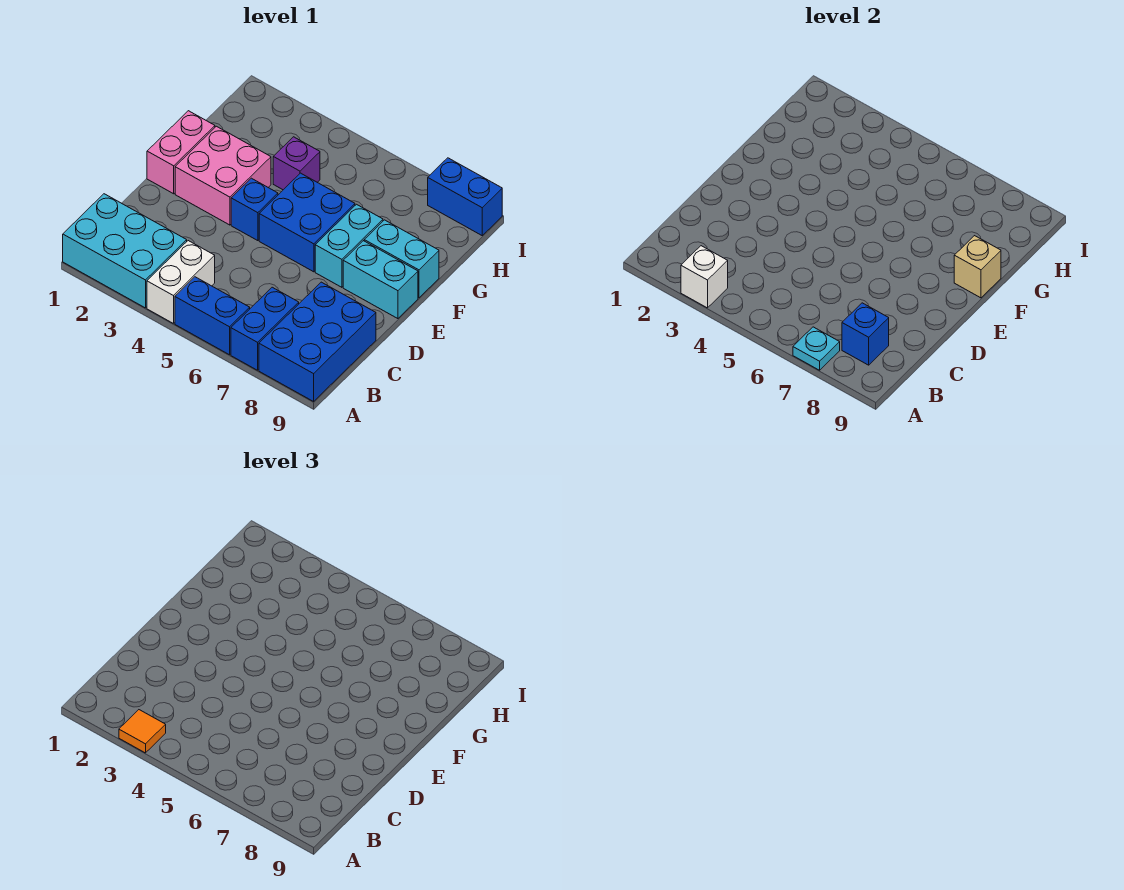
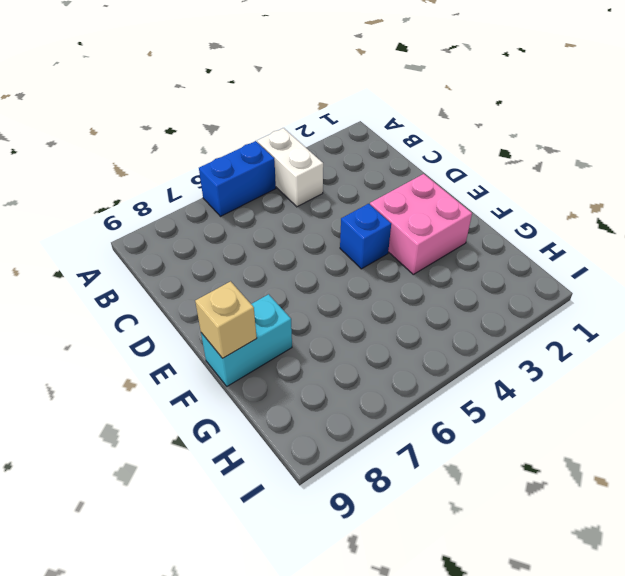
none -> cyan brick A1:B3 level 1
none -> blue brick A7:B7 level 1
none -> blue brick A8:C9 level 1

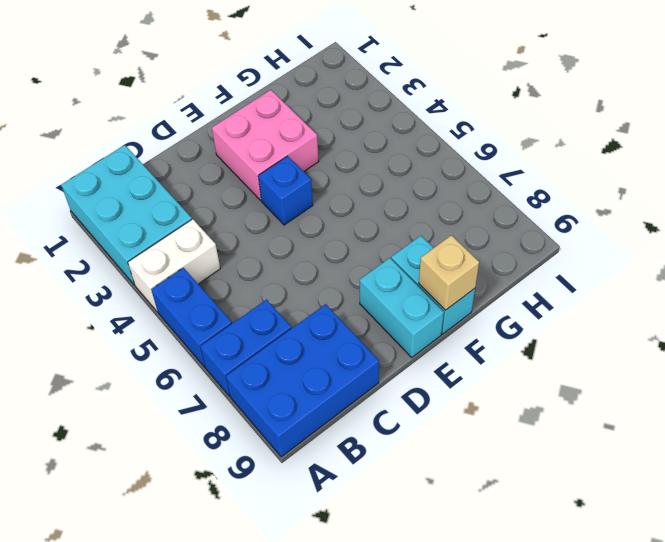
none -> pink brick E1:F1 level 1
none -> blue brick E5:F6 level 1
none -> cyan brick E7:F7 level 1

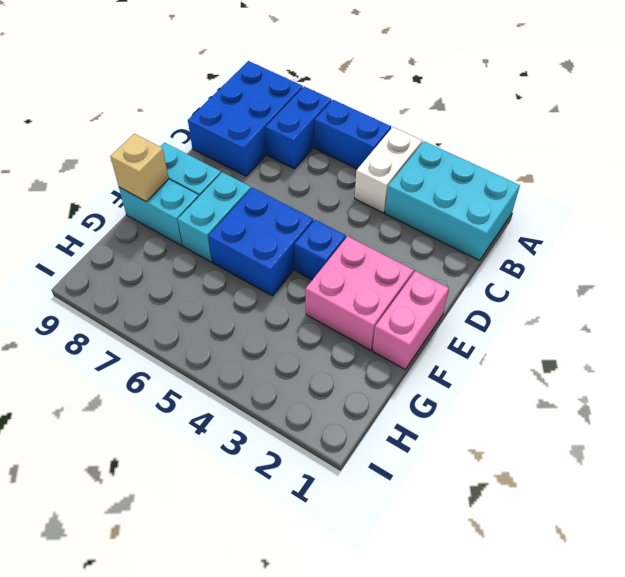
none -> purple brick G4 level 1
none -> blue brick I8:I9 level 1
none -> white brick A3 level 2

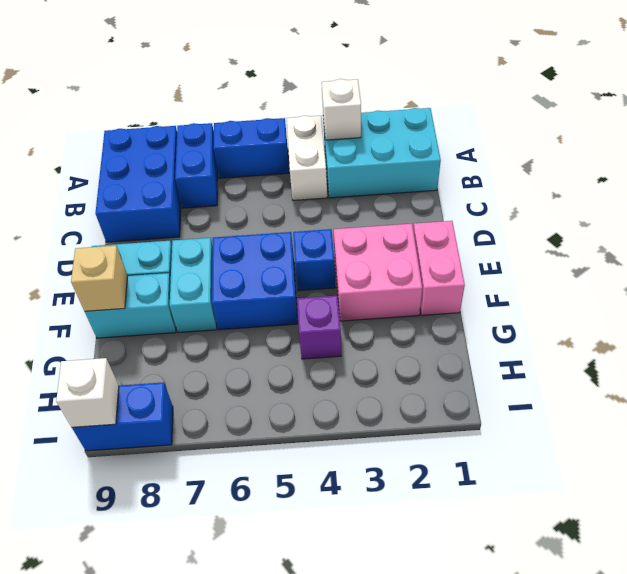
white brick I9 level 2 -> none
none -> cyan plate A7 level 2
none -> blue brick B8 level 2
none -> orange tile A3 level 3

